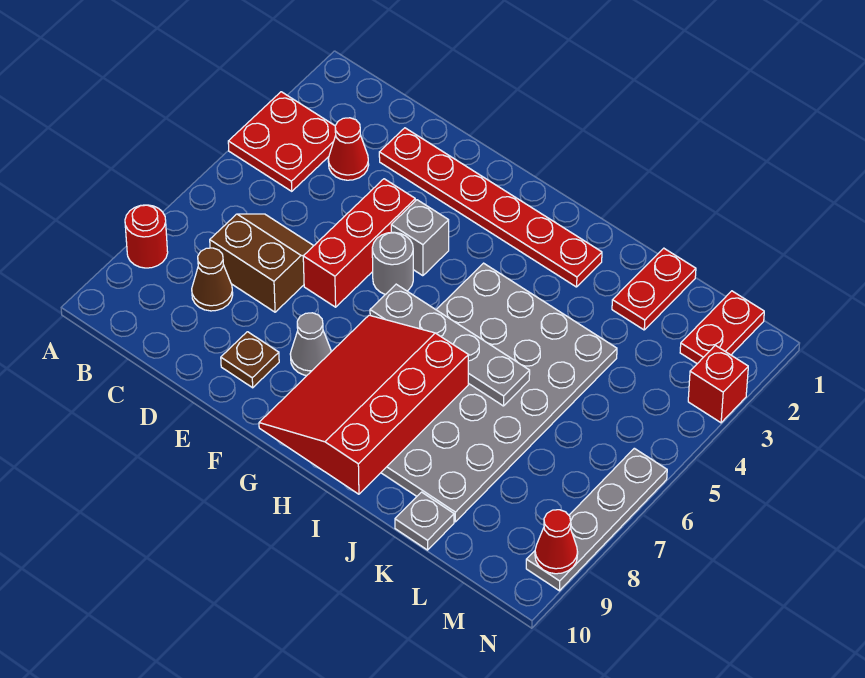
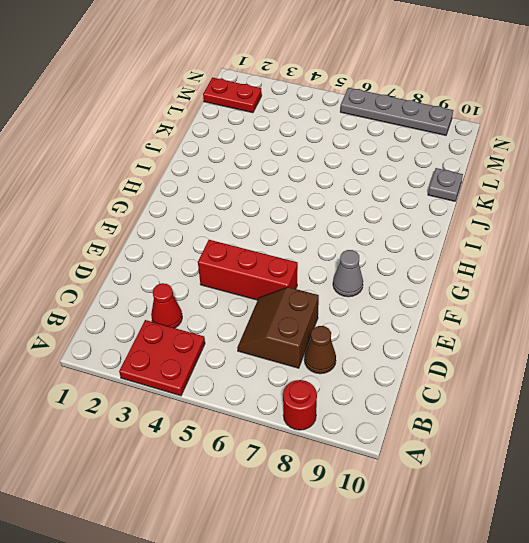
none -> red plate D2:I2 level 1
none -> brown plate E9 level 1
none -> grey brick F4 level 1

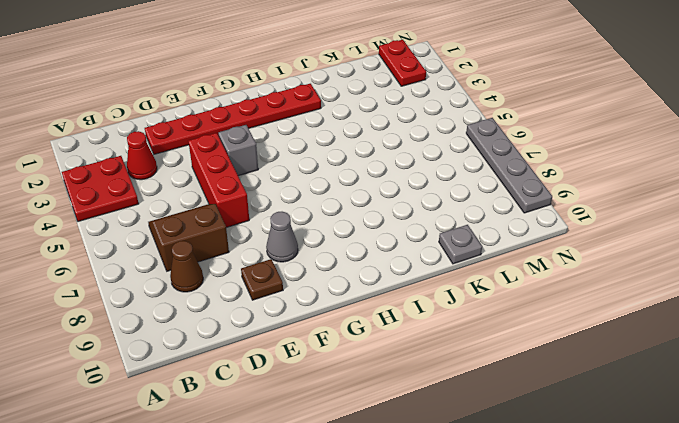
none -> red round brick A8 level 1
none -> grey round brick F5 level 1
none -> grey plate H4:K9 level 1

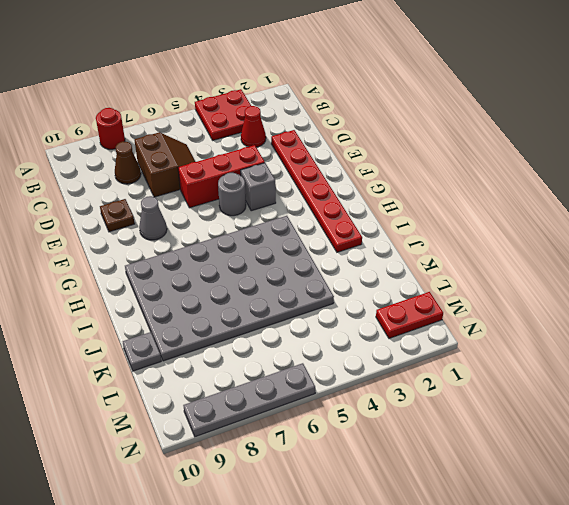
none -> red plate K1:K2 level 1
none -> red brick N3 level 1
none -> grey plate G6:J6 level 2

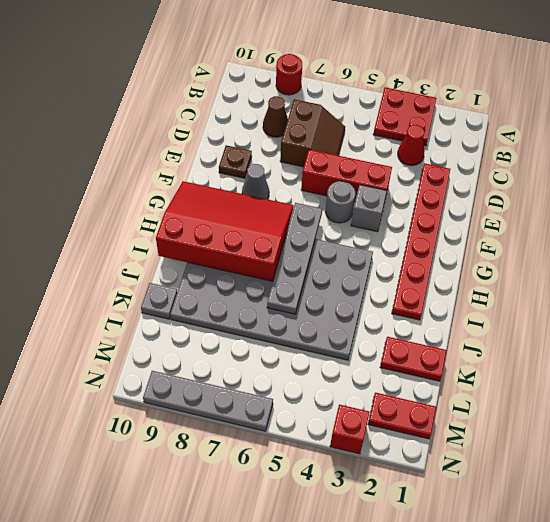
none -> red cone N9 level 2

